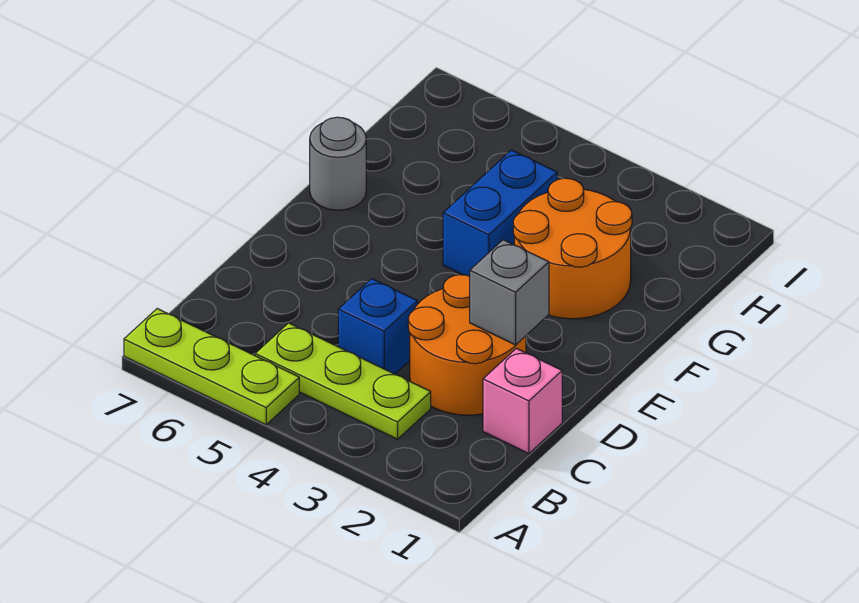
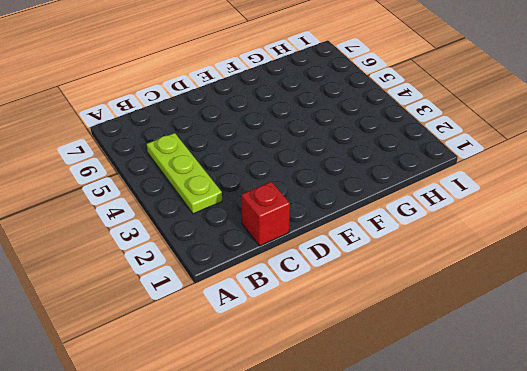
red brick C1 level 1 -> pink brick C1 level 1
none -> lime plate A5:A7 level 1
none -> orange round brick C2:D3 level 1

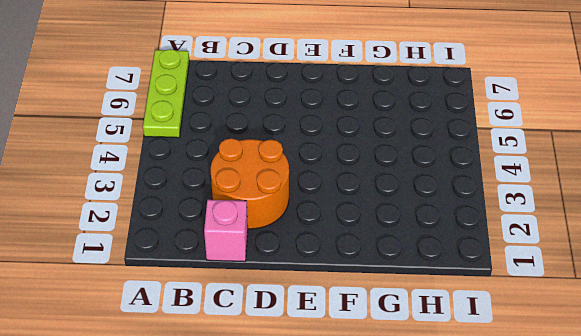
none -> lime plate B3:B5 level 1
none -> blue brick C4 level 1

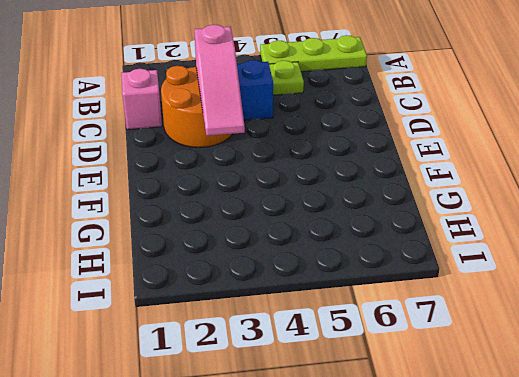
pink slope C3:E3 level 2 top C -> none
none -> orange round brick F2:G3 level 1
none -> blue brick F4:G4 level 1

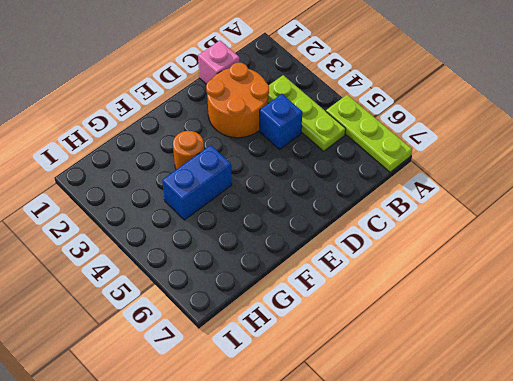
orange round brick F3 level 1 -> orange round brick F2:G3 level 1
none -> grey round brick F7 level 1
none -> grey brick D2 level 2

